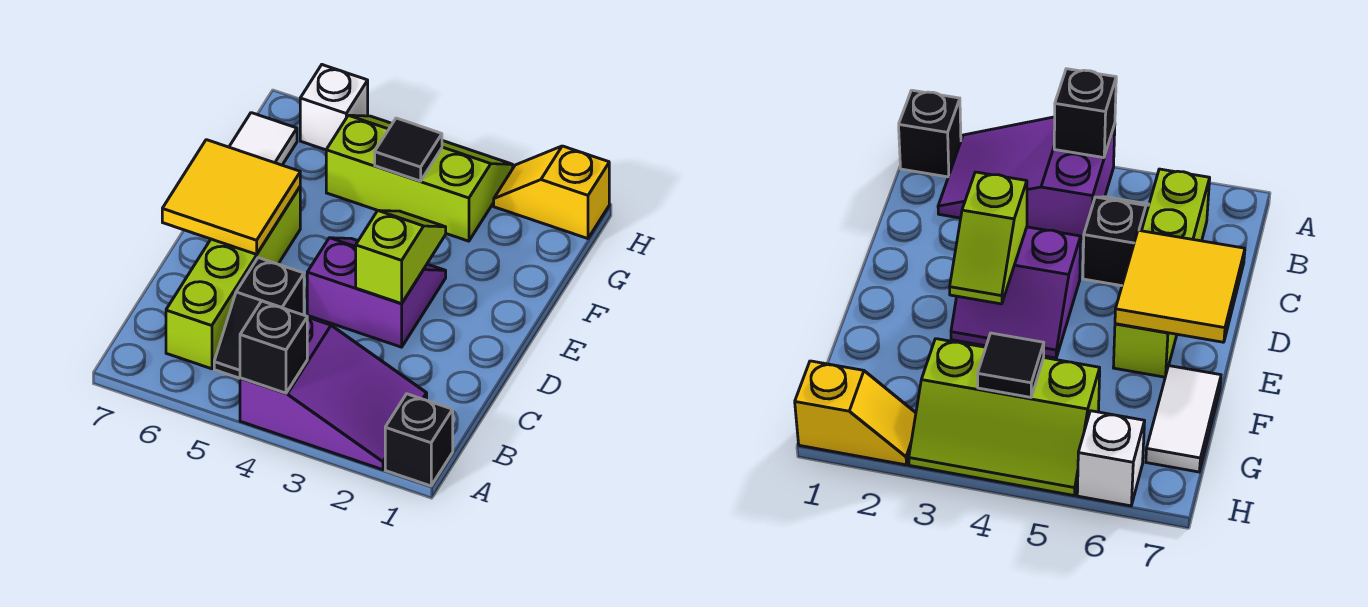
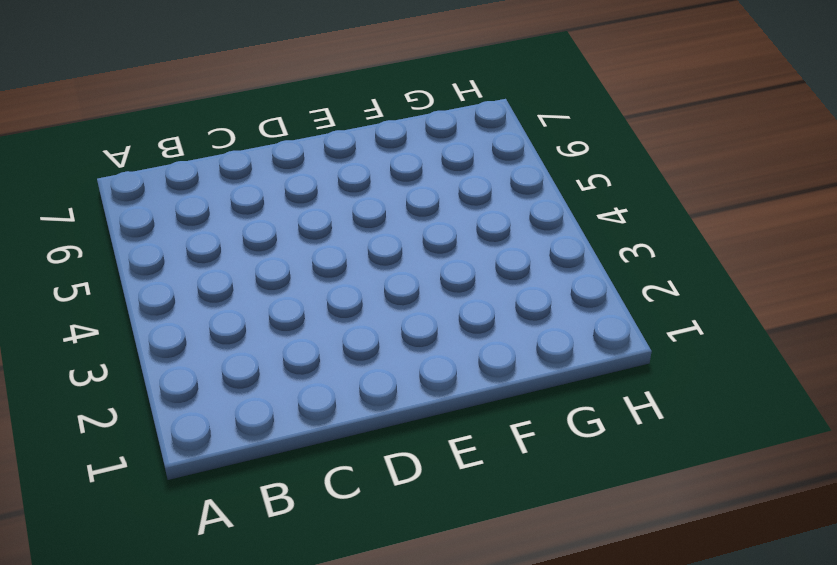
none -> black brick A1 level 1
none -> purple slope A2:B4 level 1 top 4
none -> black slope B5:C5 level 1 top C

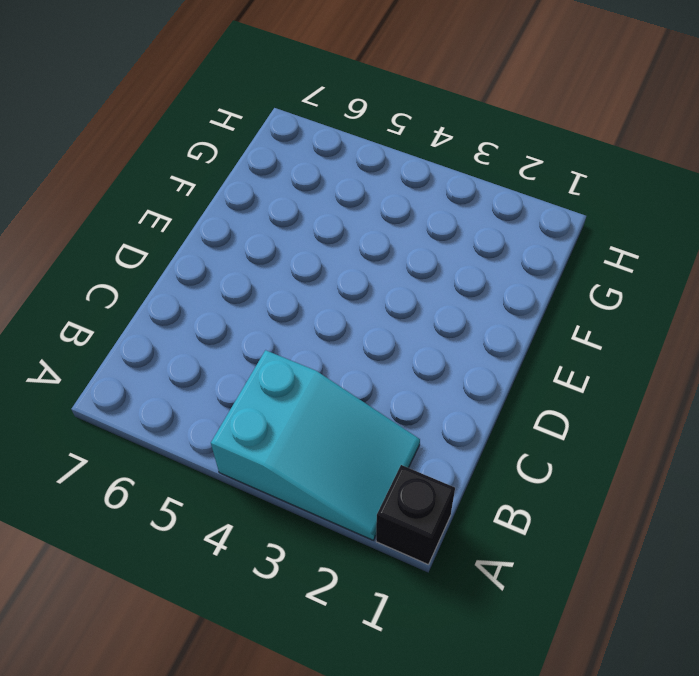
cyan slope A2:B4 level 1 top 4 -> purple slope A2:B4 level 1 top 4
none -> black slope B5:C5 level 1 top C
none -> lime brick B6:E6 level 1
none -> purple slope D3:E4 level 1 top D

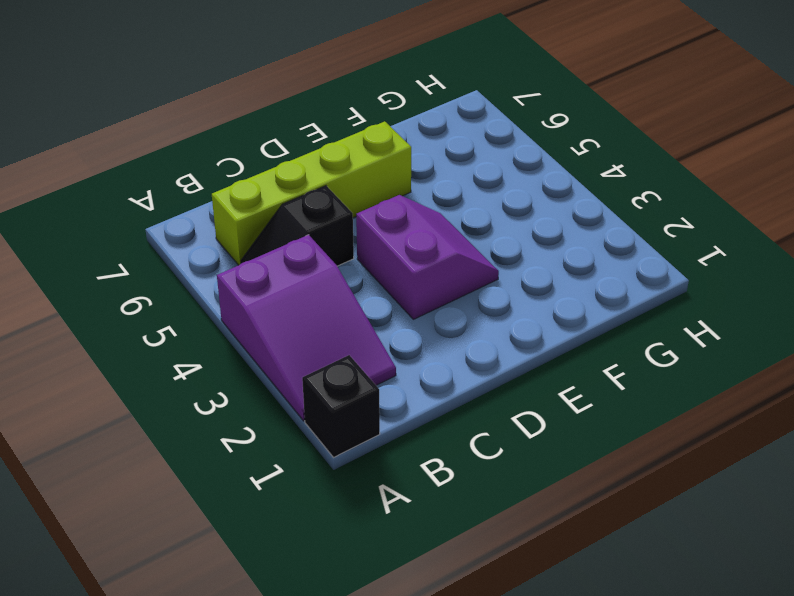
none -> white tile F7:G7 level 1
none -> lime slope G3:H5 level 1 top G
none -> yellow slope H1:H2 level 1 top 1

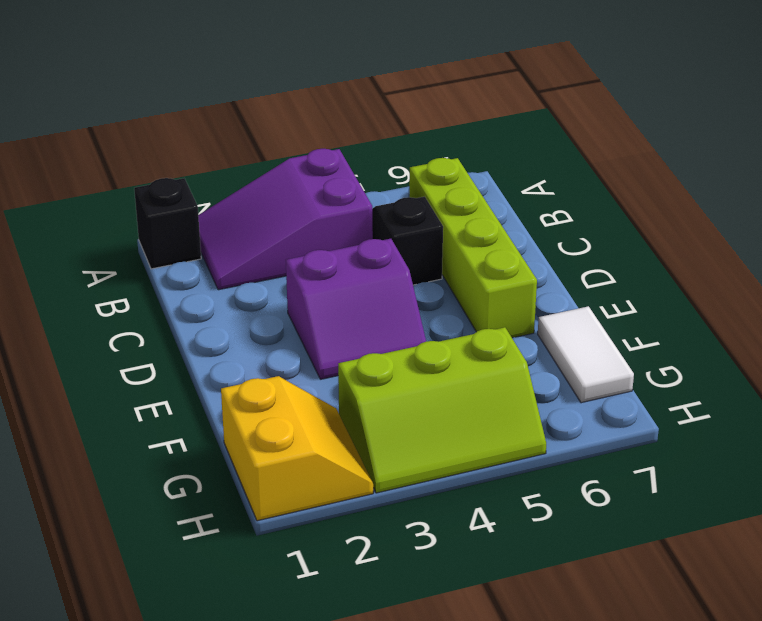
yellow slope G1:H2 level 1 top 1 -> yellow slope H1:H2 level 1 top 1
none -> white brick H6 level 1
none -> black brick A4 level 2
none -> lime slope D3:E3 level 2 top D

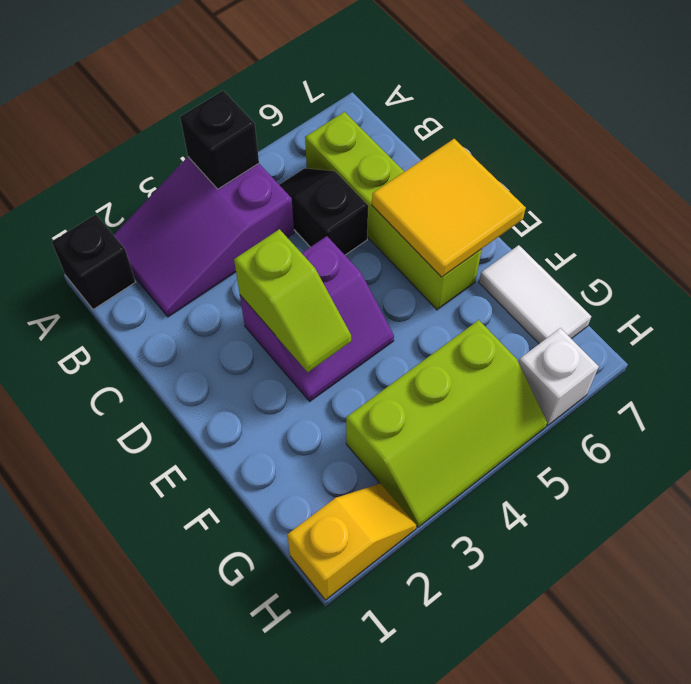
none -> black tile G4 level 2

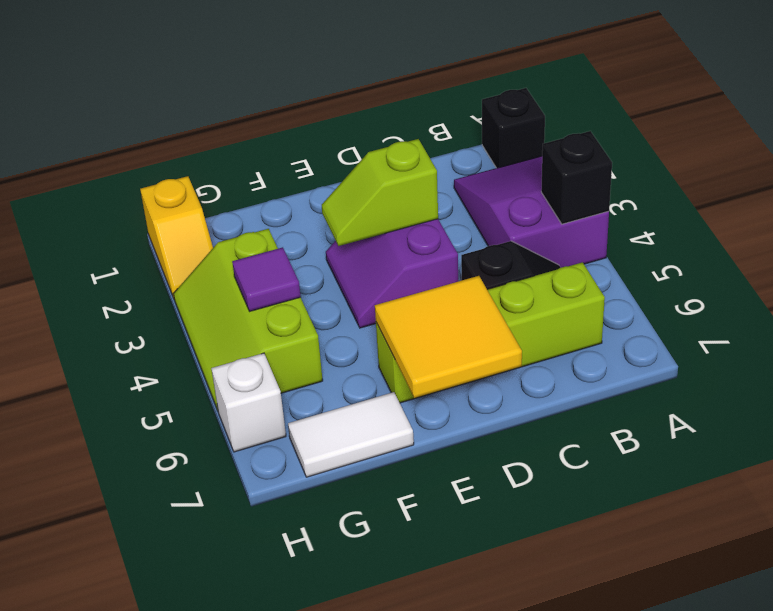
purple tile G4 level 2 -> black tile G4 level 2

